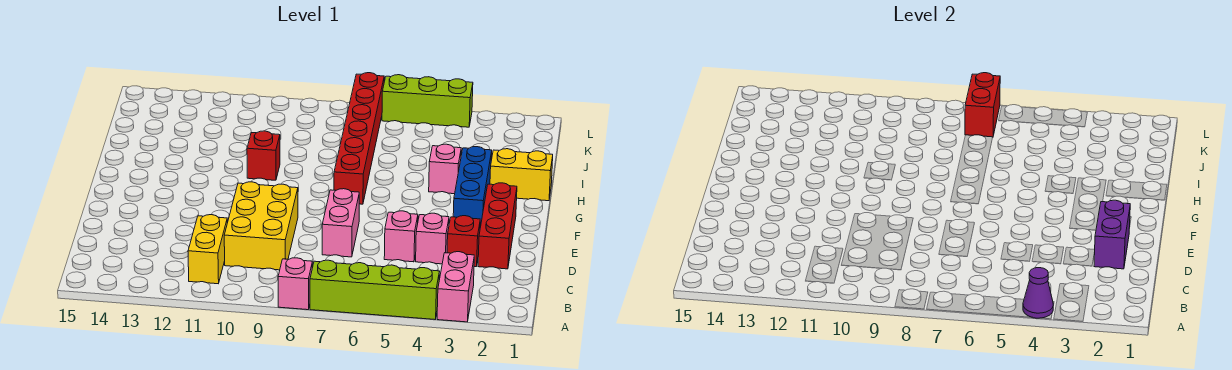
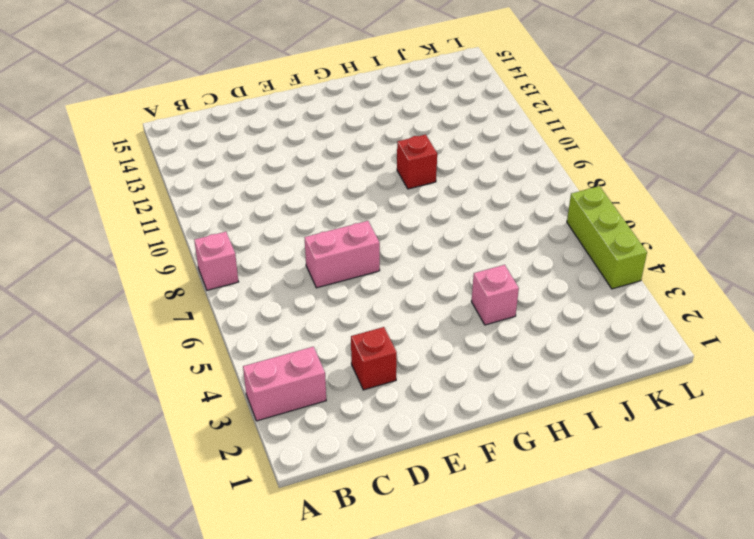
none -> lime brick A4:A7 level 1
none -> yellow brick B11:C11 level 1
none -> yellow brick C9:E10 level 1

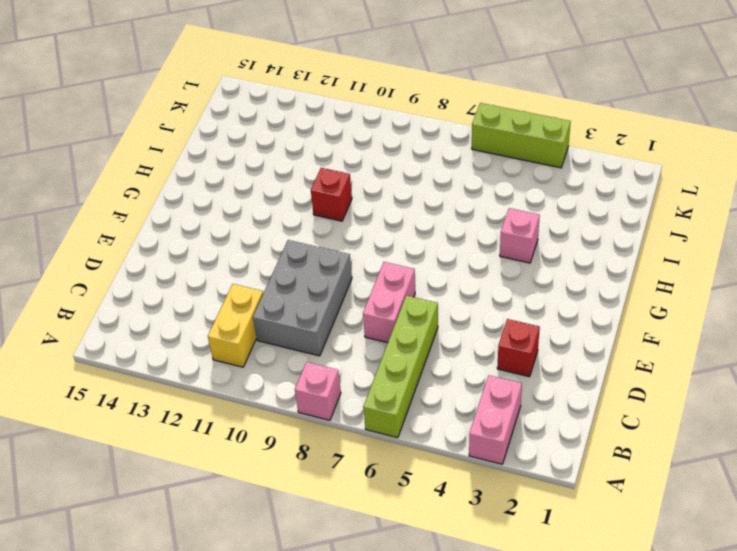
lime brick A6:D6 level 1 -> lime brick A4:A7 level 1
grey brick C9:E10 level 1 -> yellow brick C9:E10 level 1
none -> red brick D2:F2 level 1
none -> pink brick D4 level 1
none -> pink brick D5 level 1

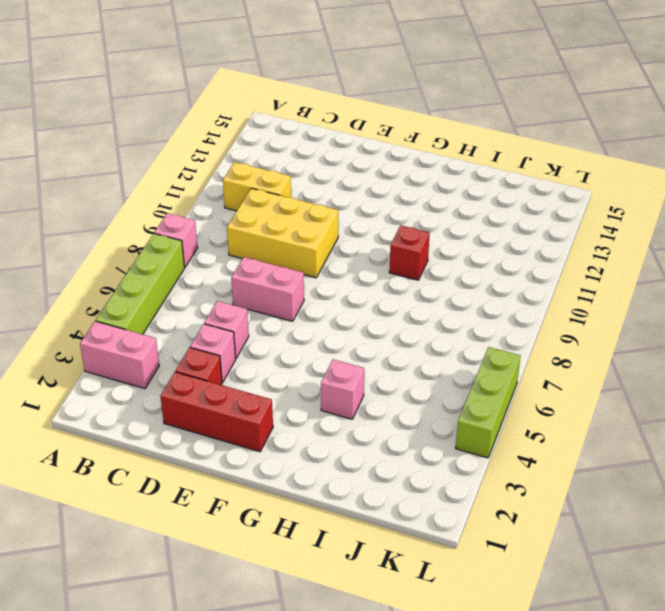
none -> blue brick F3:H3 level 1
none -> red brick G7:L7 level 1
none -> yellow brick H1:H2 level 1

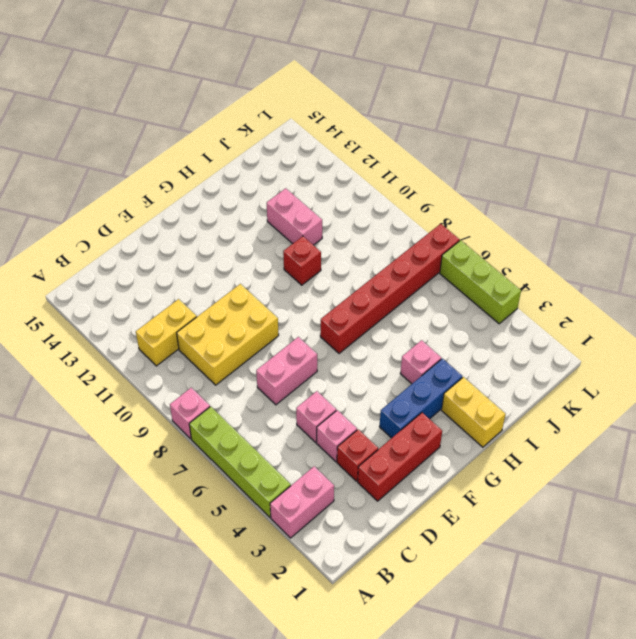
pink brick I11:I12 level 1 -> none
none -> purple cone A4 level 2
none -> purple brick D2:E2 level 2
none -> red brick K7:L7 level 2

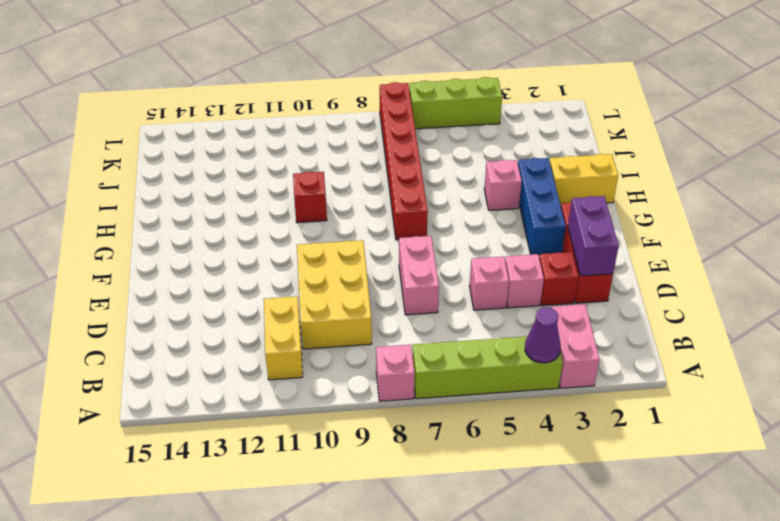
none -> red brick K7:L7 level 2

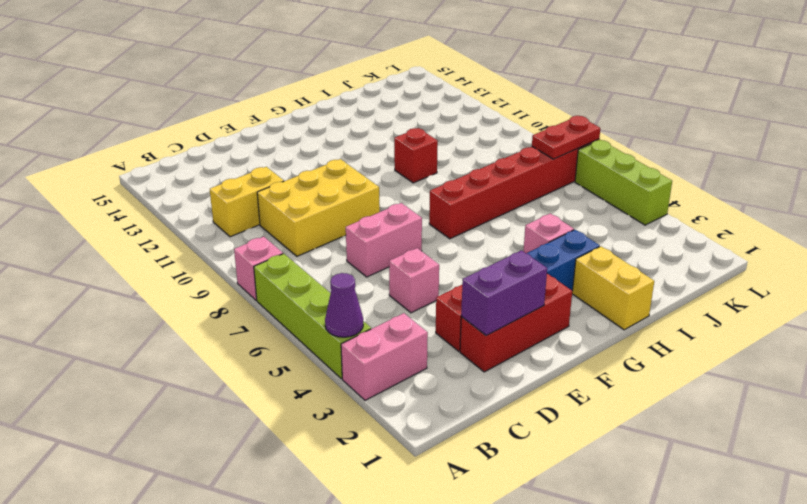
red plate K7:L7 level 2 -> red brick K7:L7 level 2
none -> pink brick D4 level 1

